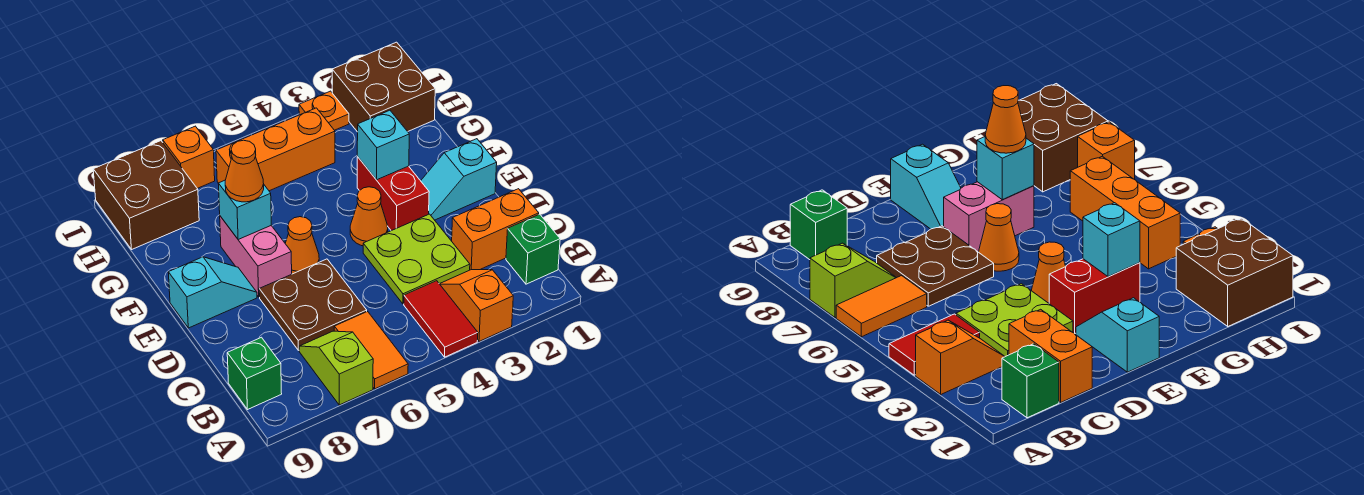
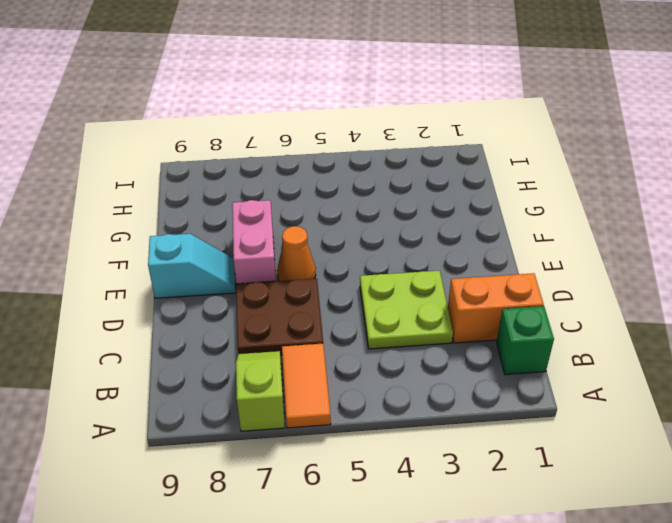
none -> orange slope A3:B3 level 1 top A
none -> red tile A4:B4 level 1
none -> green brick B9 level 1

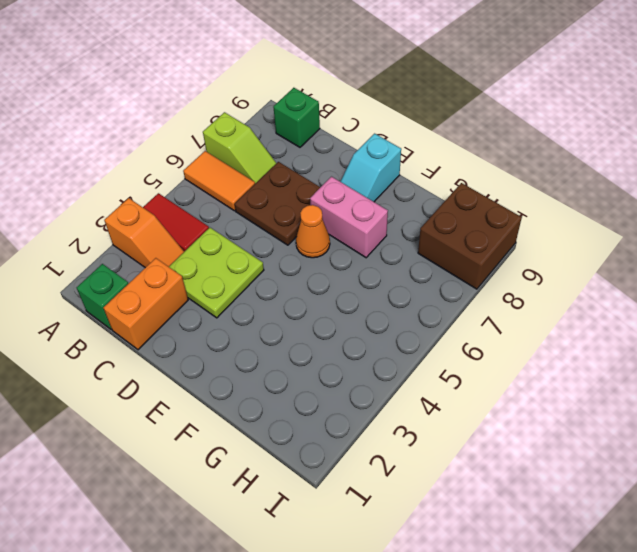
none -> cyan slope E1:E2 level 1 top 1
none -> red brick E3:F3 level 1
none -> orange cone E4 level 1

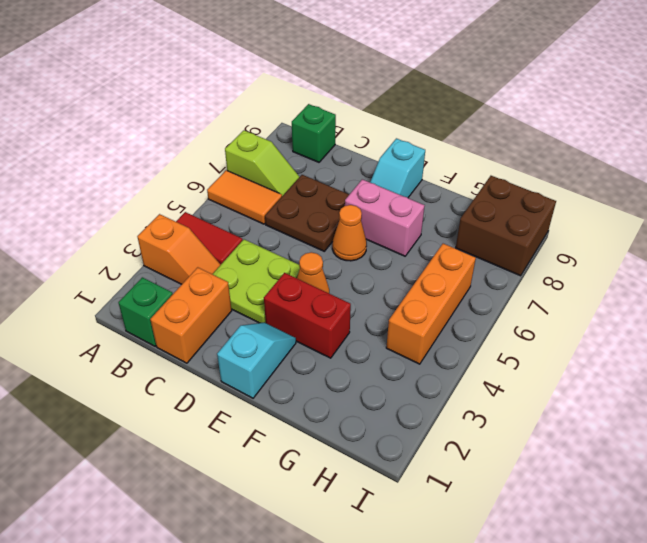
none -> brown brick H1:I2 level 1
none -> orange plate I3 level 1
none -> orange brick I7 level 1

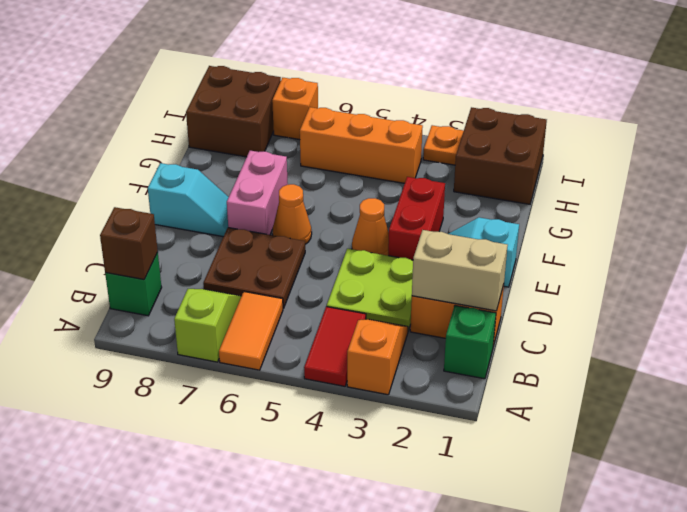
brown brick B9 level 2 -> none
tan brick C1:C2 level 2 -> none
none -> cyan brick F3 level 2
none -> cyan brick F7 level 2
none -> orange cone F7 level 3

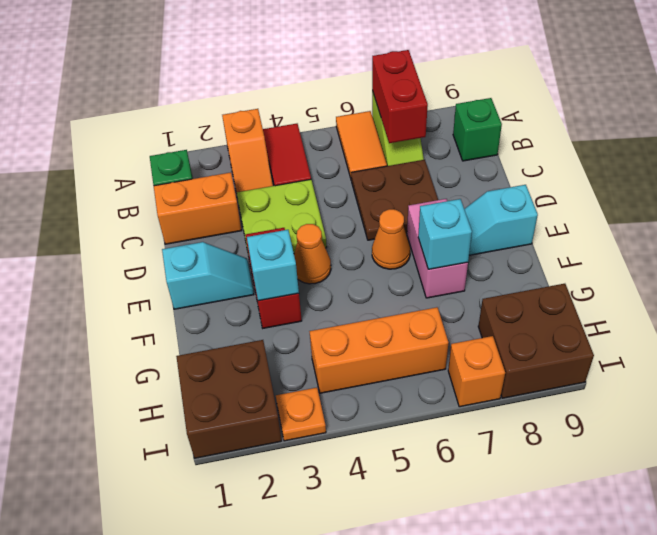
red brick A7:B7 level 2 -> none
none -> orange cone F7 level 3

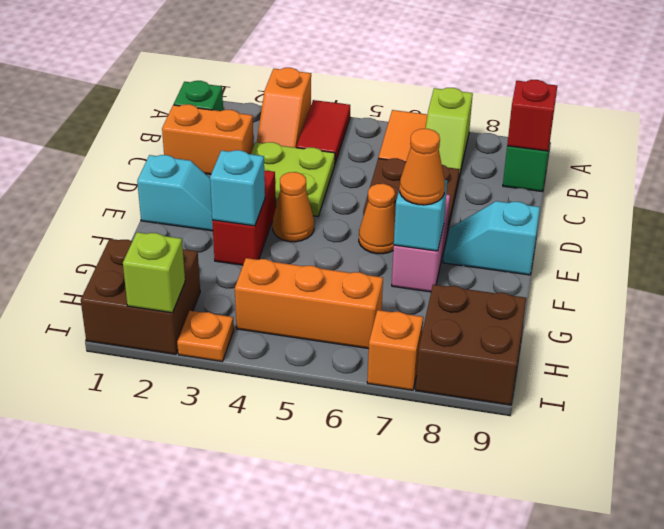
red brick B9 level 2 -> none
lime brick I2 level 2 -> none

